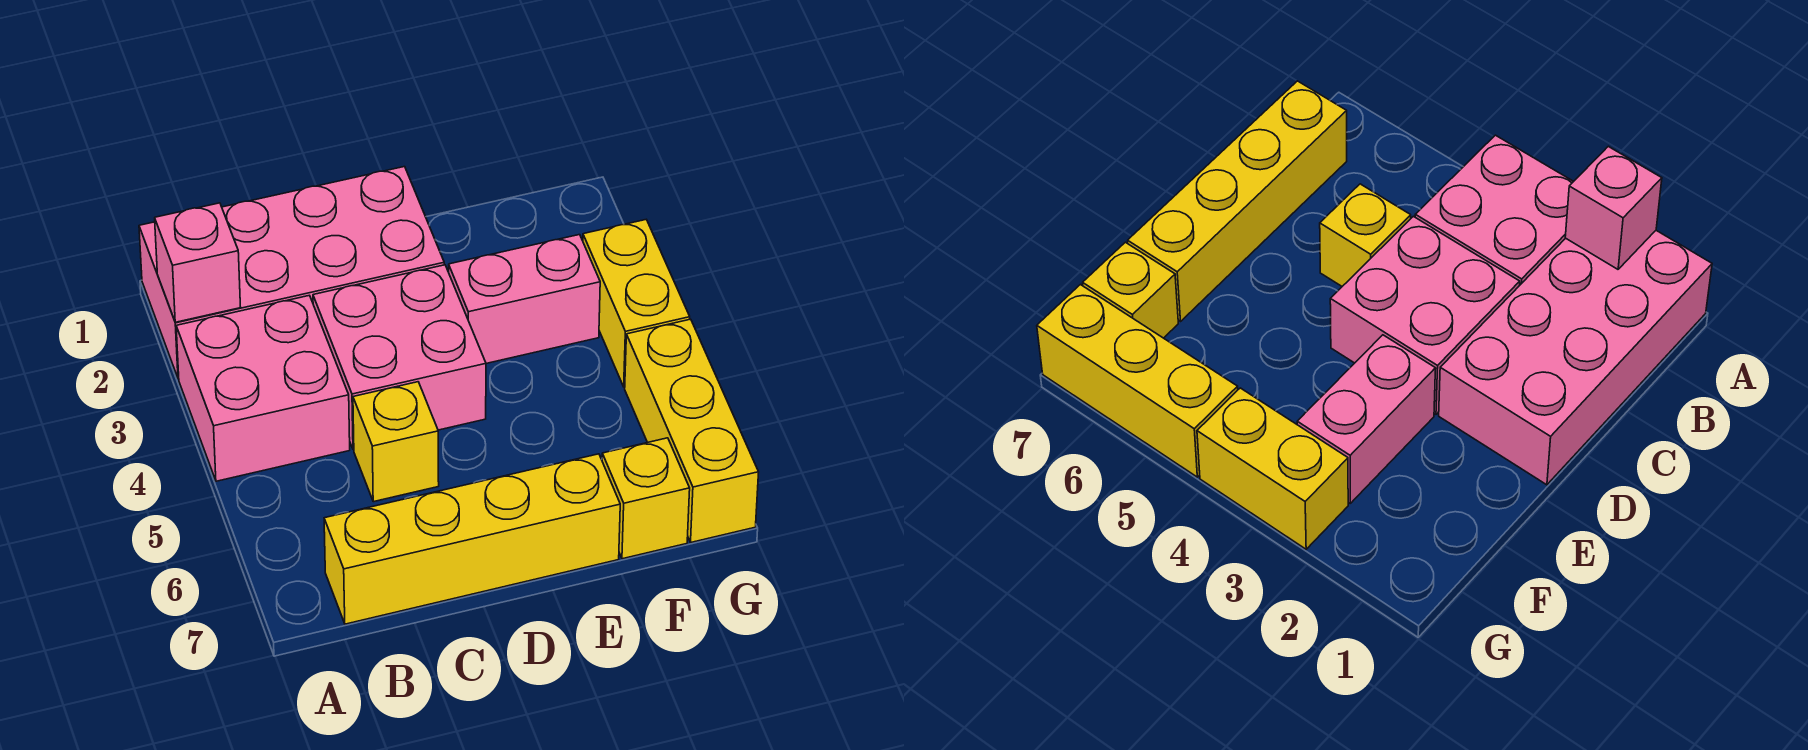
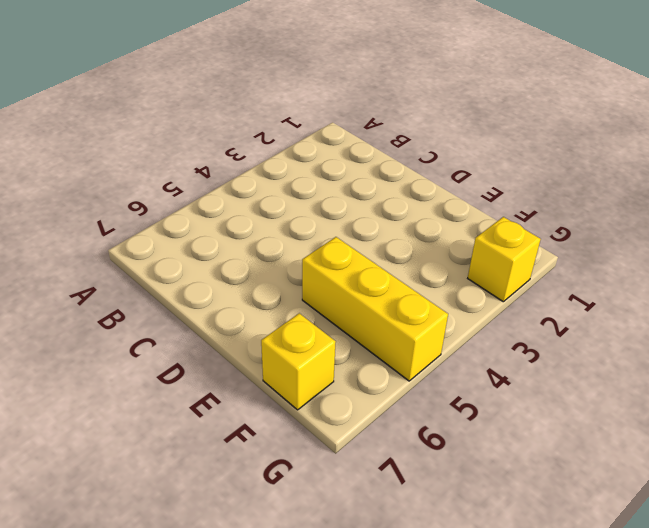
yellow brick E5:G5 level 1 -> yellow brick G5:G7 level 1
yellow brick G2 level 1 -> yellow brick C5 level 1
none -> pink brick A1:D2 level 1
none -> pink brick A3:B4 level 1

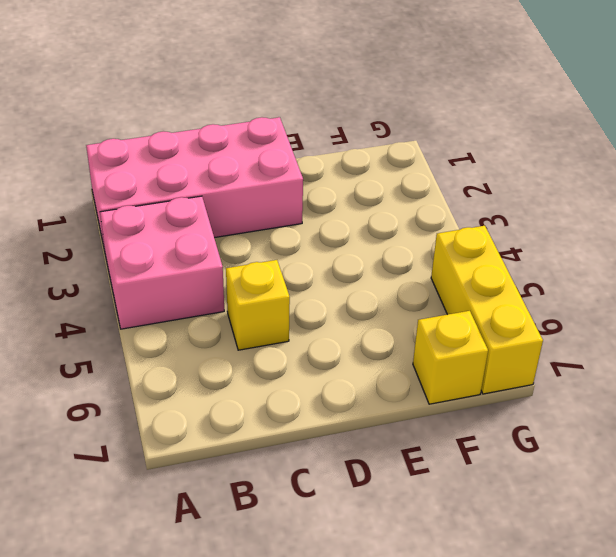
none -> yellow brick B7:E7 level 1
none -> pink brick C3:D4 level 1

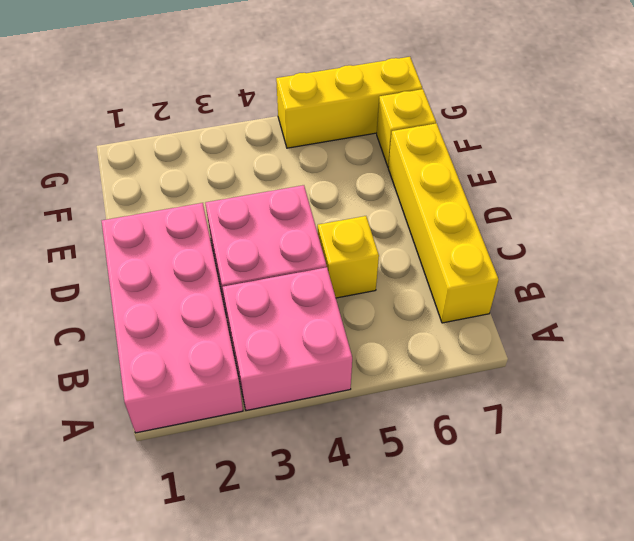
none -> pink brick E3:F3 level 1
none -> yellow brick G3:G4 level 1

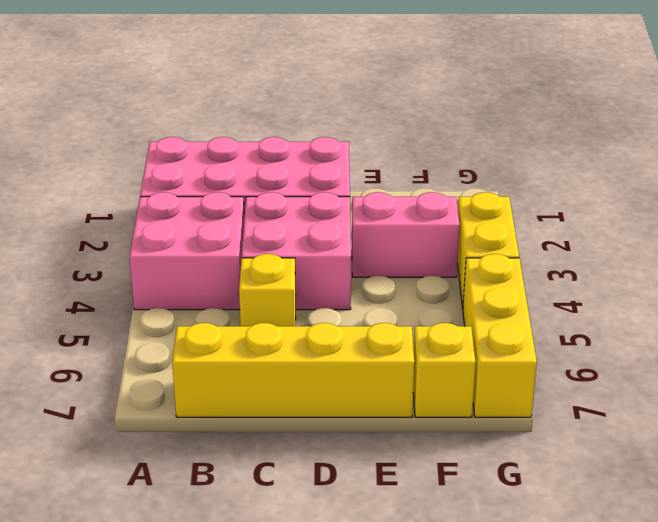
none -> pink brick A2 level 2

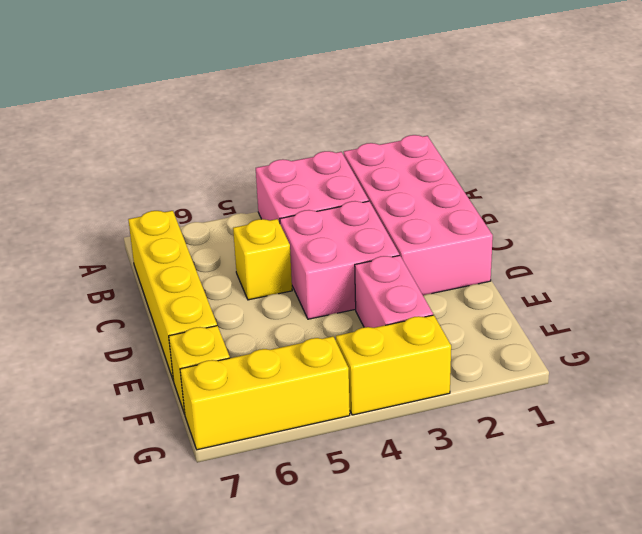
none -> pink brick A2 level 2

